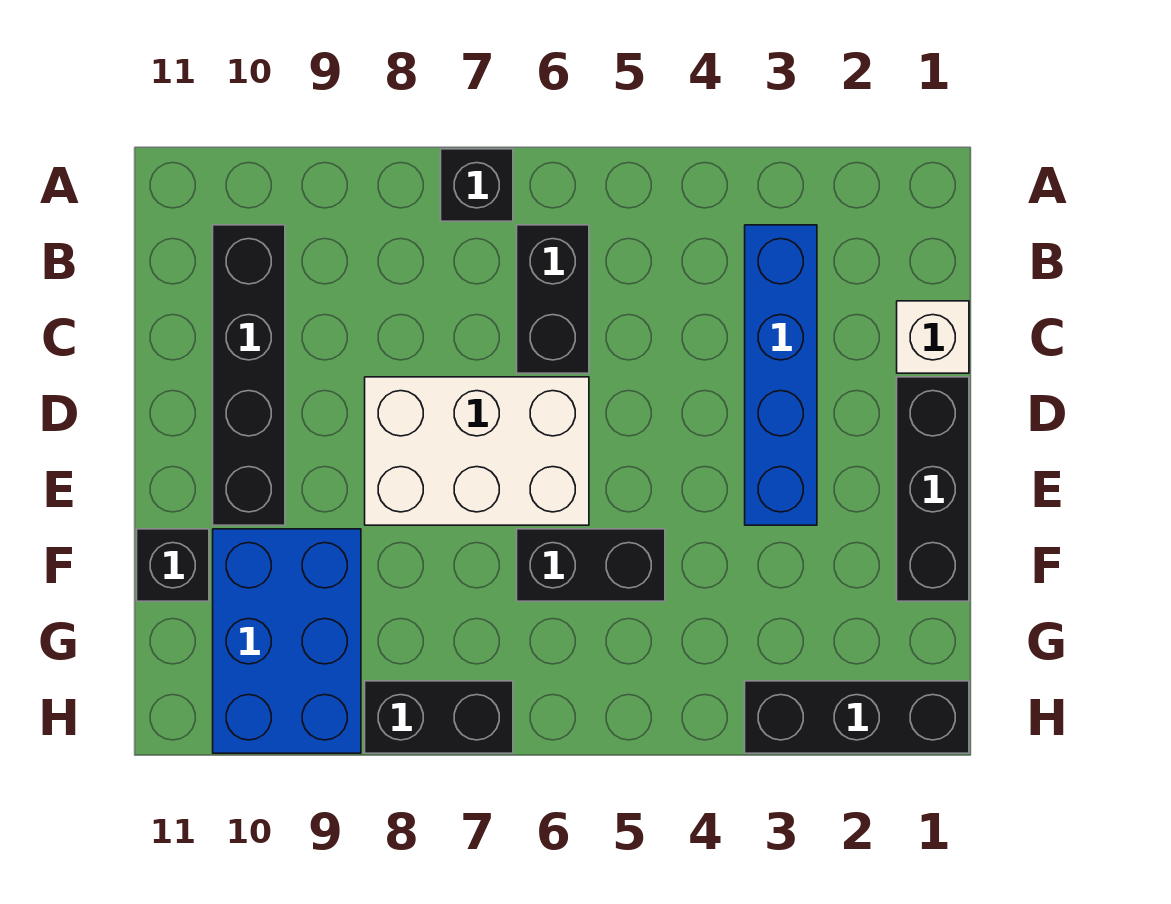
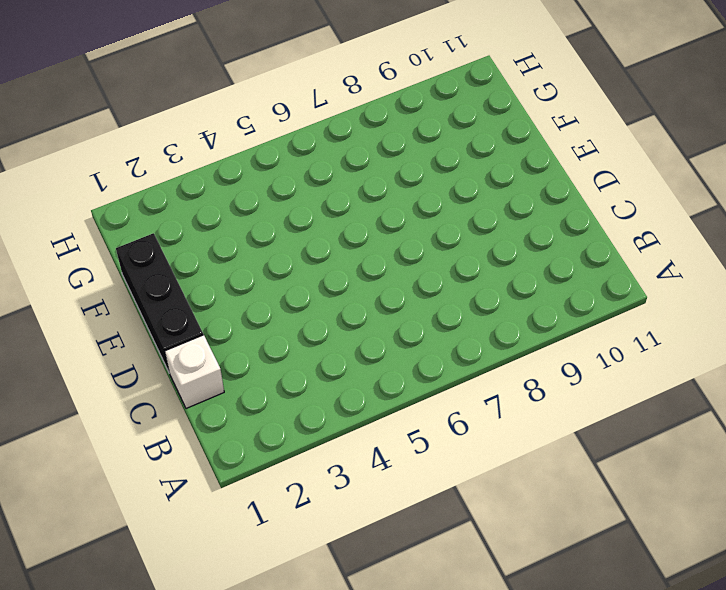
none -> black brick A7 level 1
none -> blue brick B3:E3 level 1
none -> black brick B6:C6 level 1

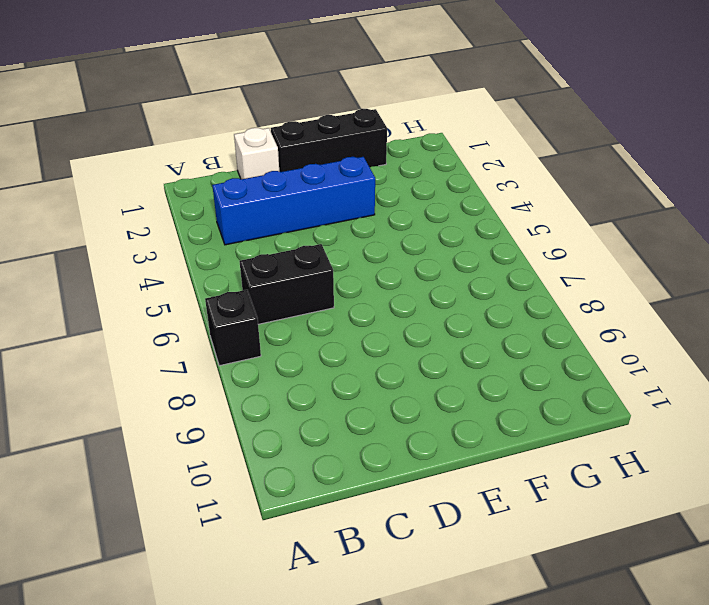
none -> black brick B10:E10 level 1
none -> white brick D6:E8 level 1
none -> black brick F5:F6 level 1

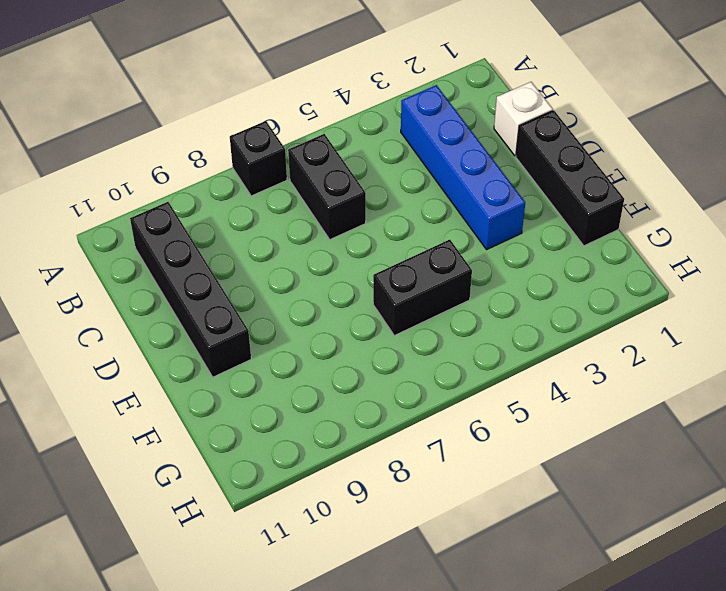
none -> white brick D6:E8 level 1
none -> blue brick F9:H10 level 1
none -> black brick F11 level 1

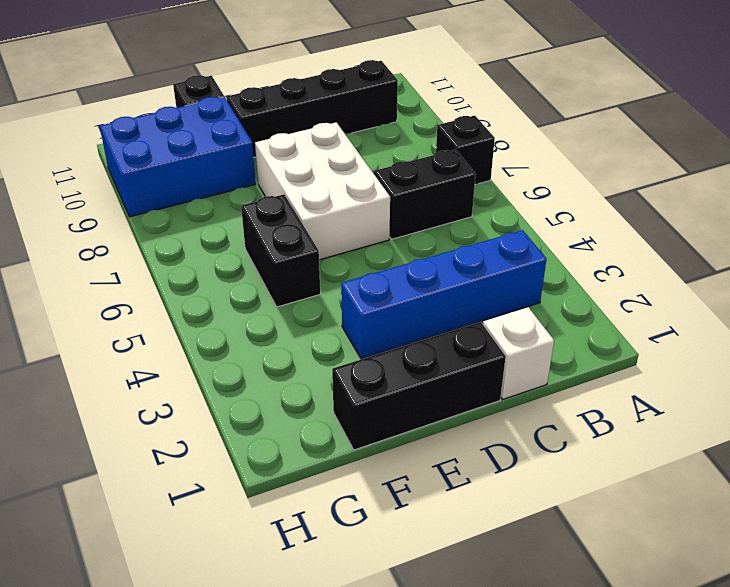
none -> black brick H1:H3 level 1
none -> black brick H7:H8 level 1

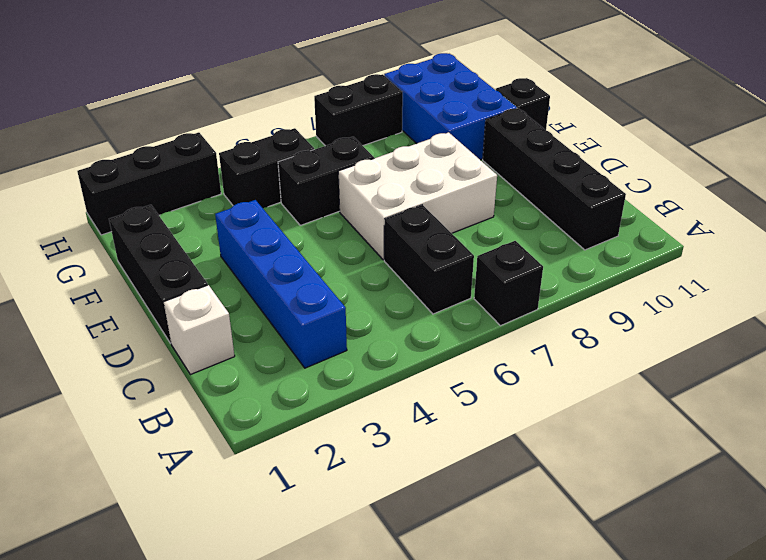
black brick G4:G5 level 1 -> none

